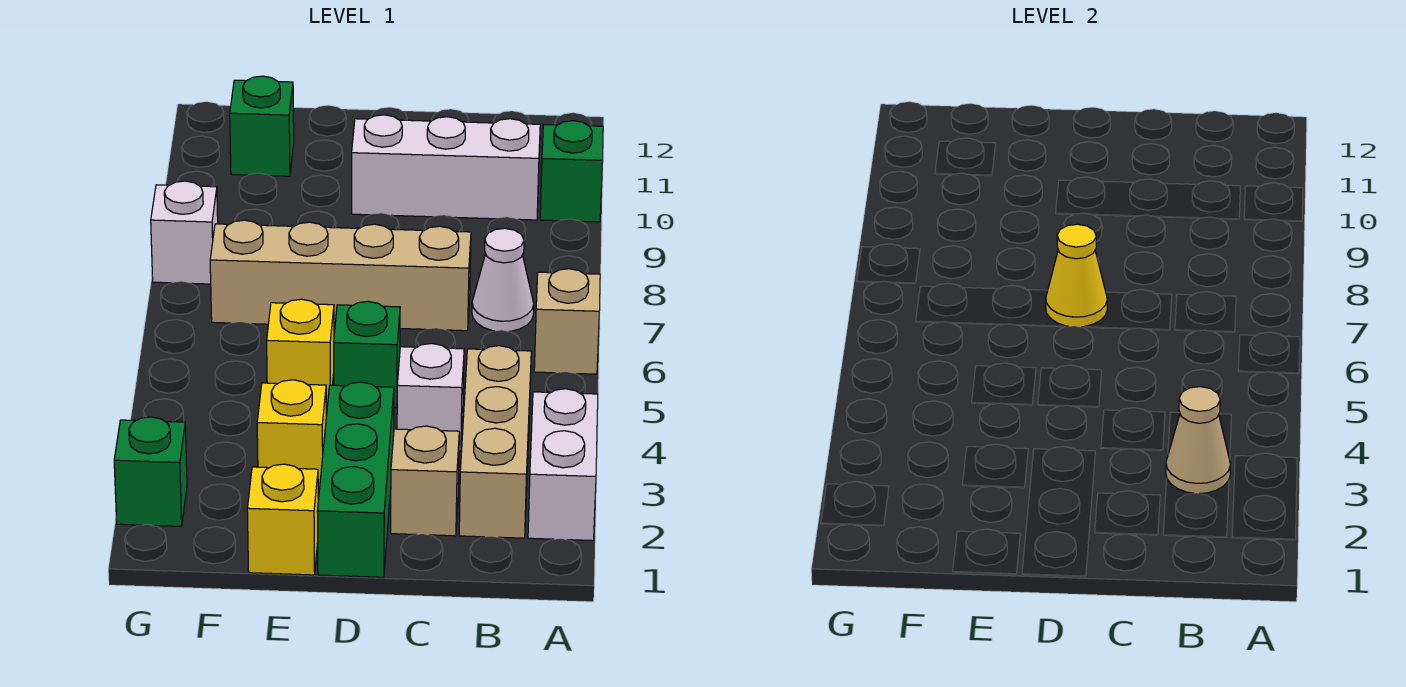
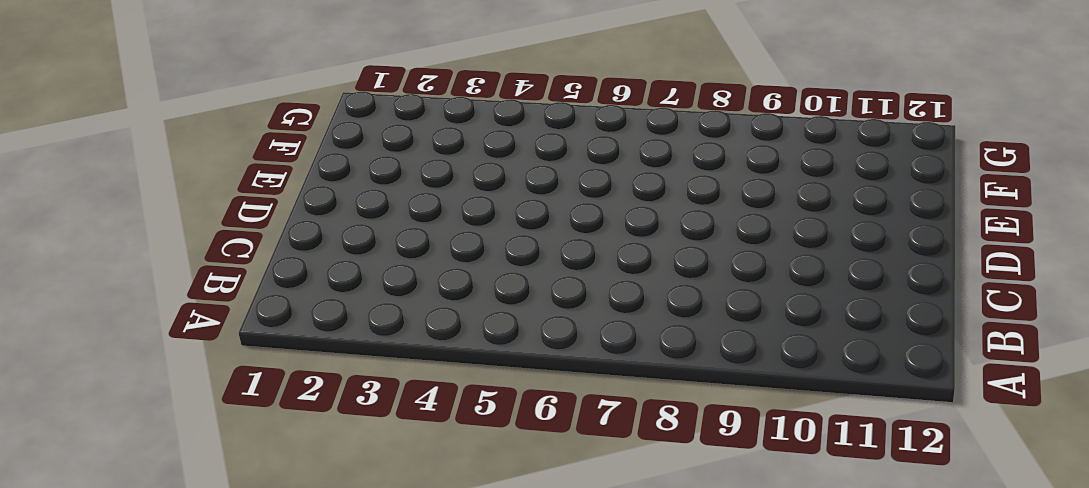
none -> white brick A2:A3 level 1
none -> tan brick A6 level 1
none -> green brick A10 level 1

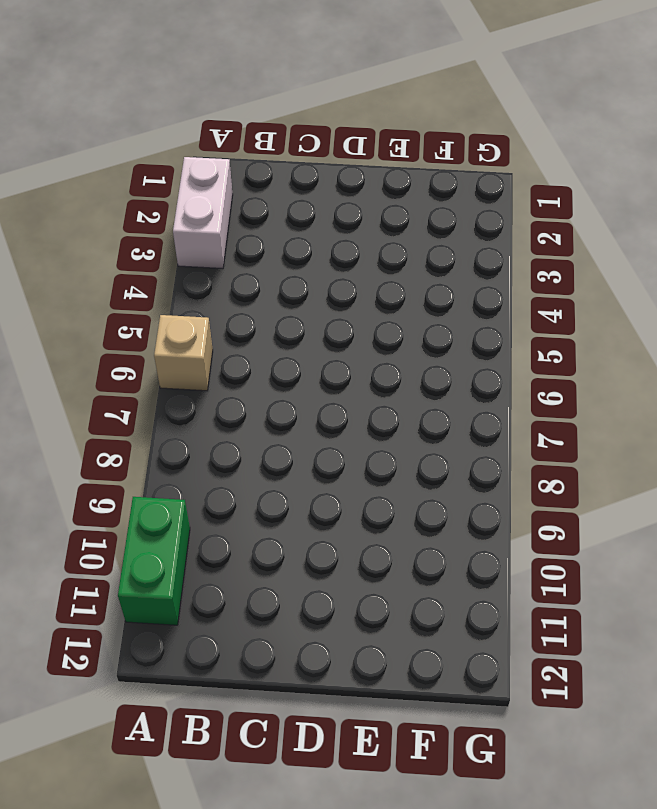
green brick A10:A11 level 1 -> green brick A10 level 1
none -> tan brick B2:B4 level 1
none -> white cone B7 level 1
none -> white brick B10:D10 level 1

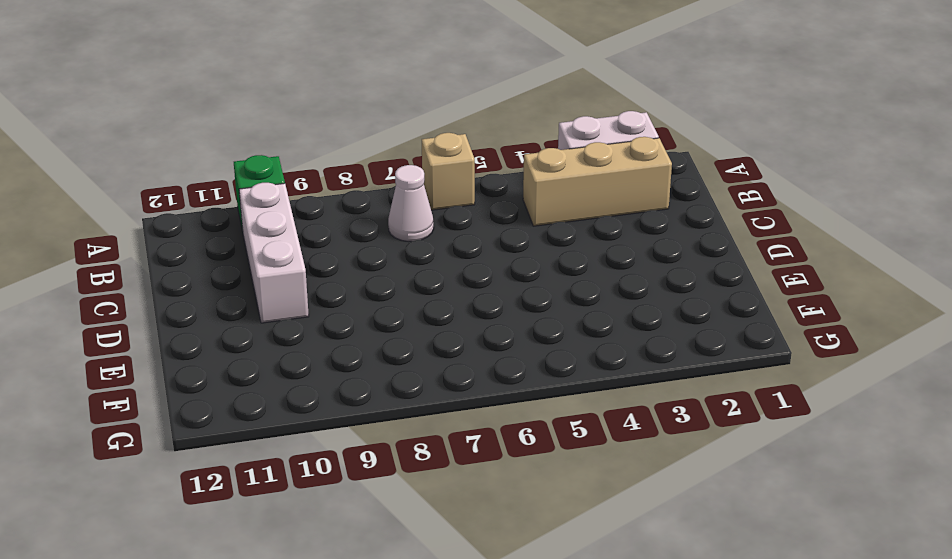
none -> tan brick C2 level 1
none -> white brick C4 level 1
none -> tan brick C7:F7 level 1

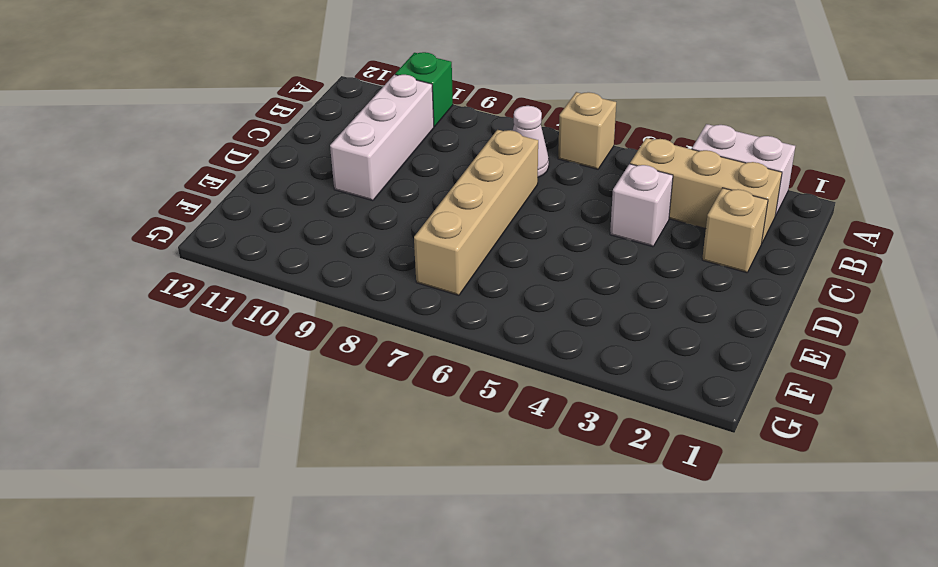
none -> green brick D1:D3 level 1
none -> green brick D5 level 1
none -> yellow brick E1 level 1

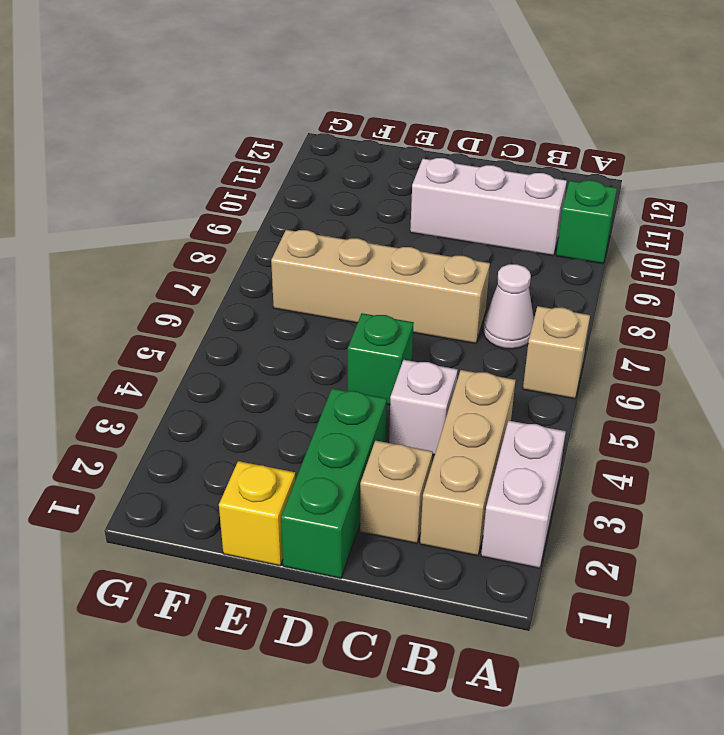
none -> yellow brick E3 level 1
none -> yellow brick E5 level 1
none -> green brick F11 level 1

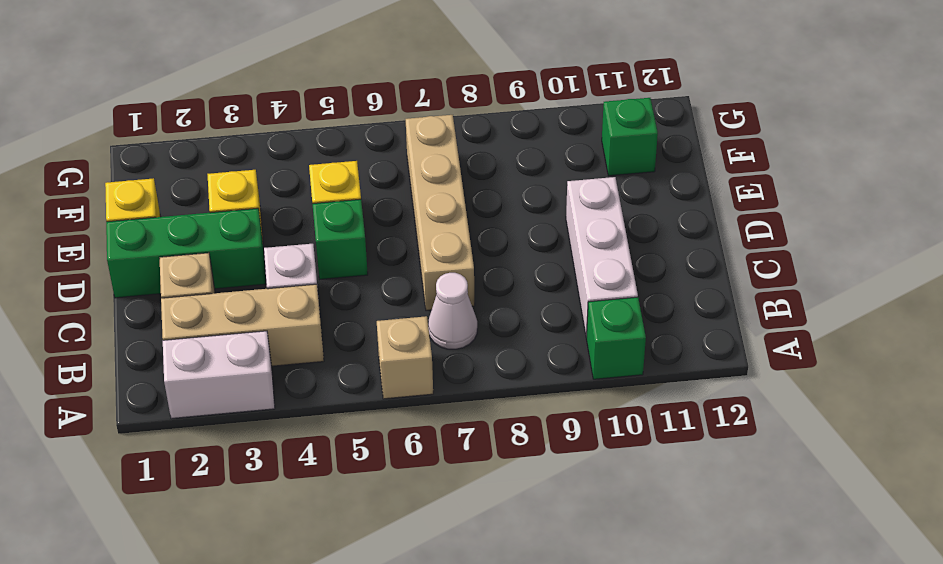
none -> green brick G2 level 1
none -> white brick G8 level 1
none -> tan cone B3 level 2

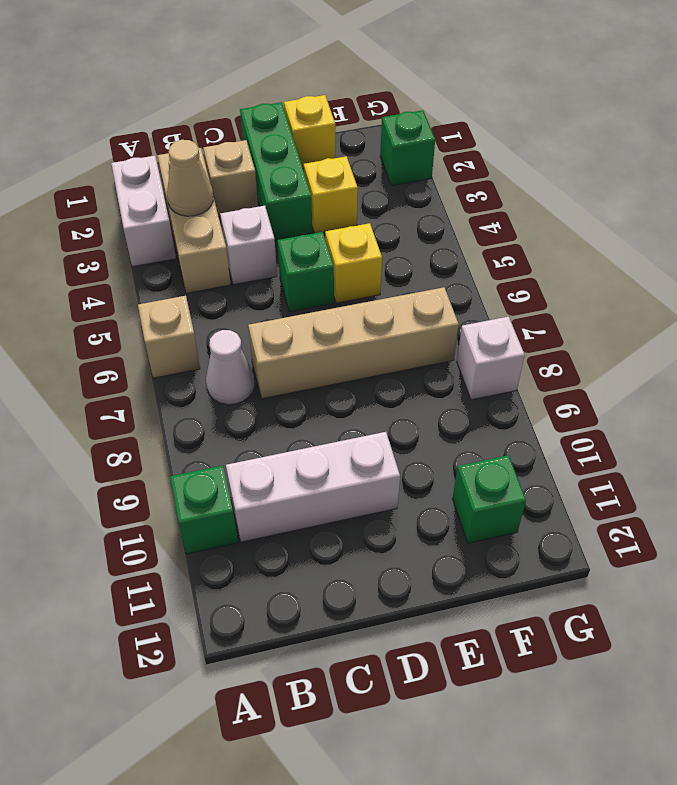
none -> yellow cone D7 level 2

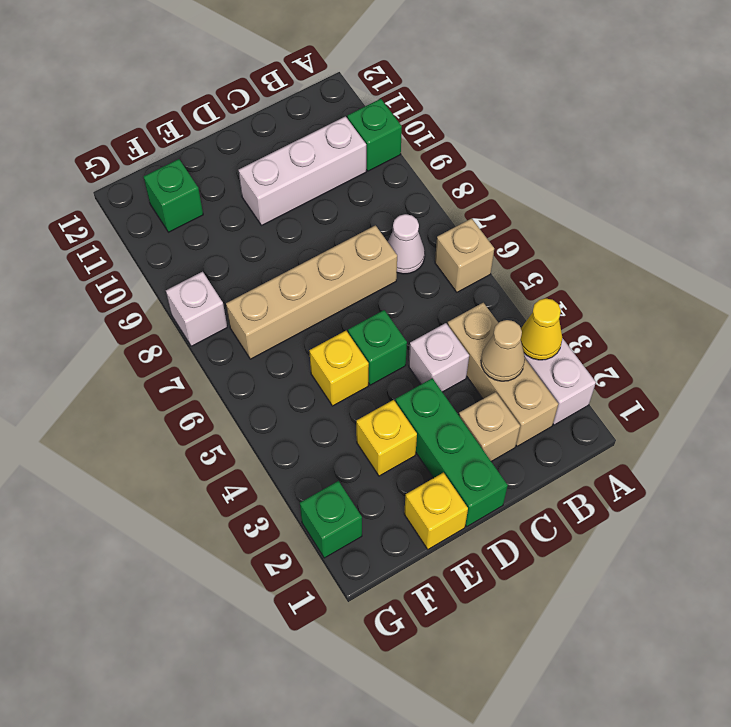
yellow cone A3 level 2 -> yellow cone D7 level 2

